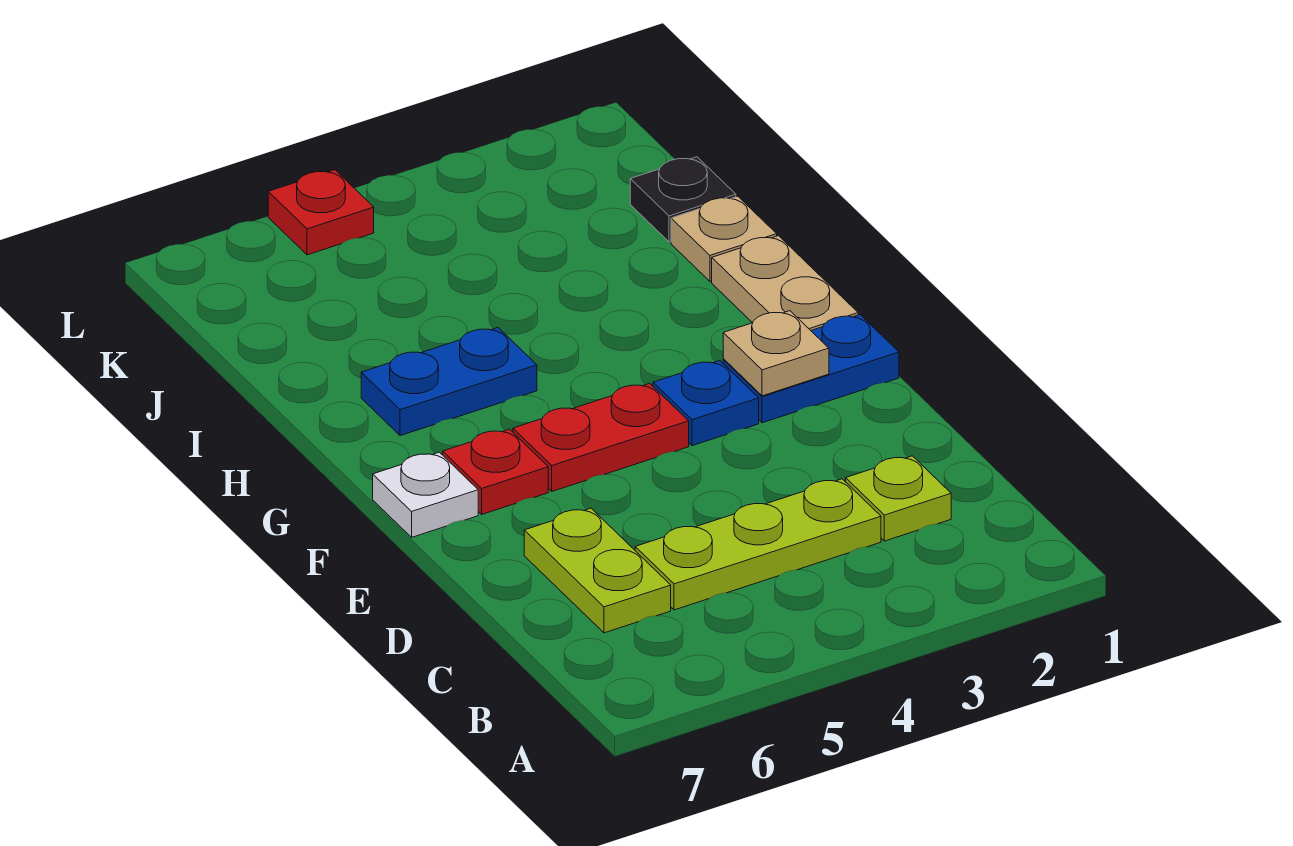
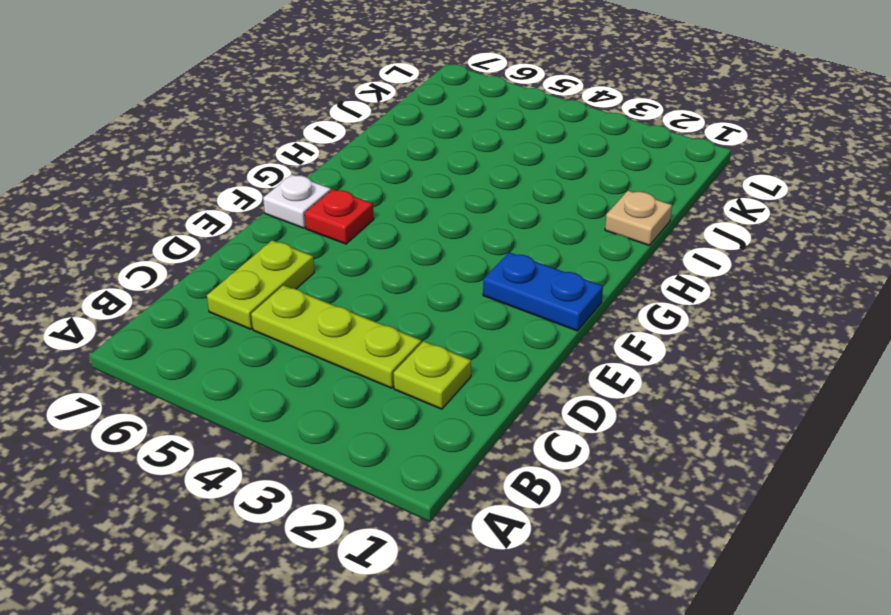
none -> blue plate F3 level 1
none -> red plate F4:F5 level 1
none -> tan plate G1:H1 level 1

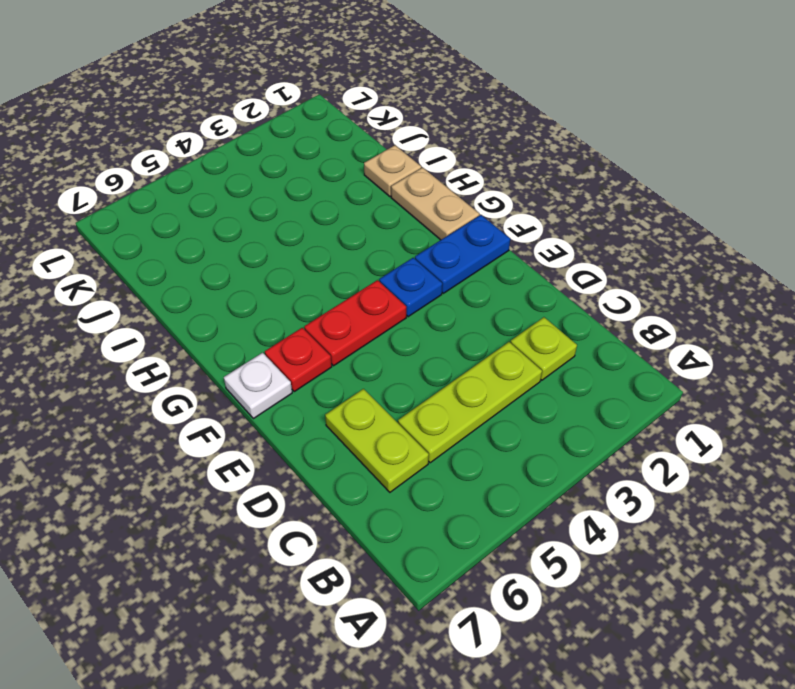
none -> blue plate H5:H6 level 1
none -> black plate J1 level 1
none -> red plate L5 level 1

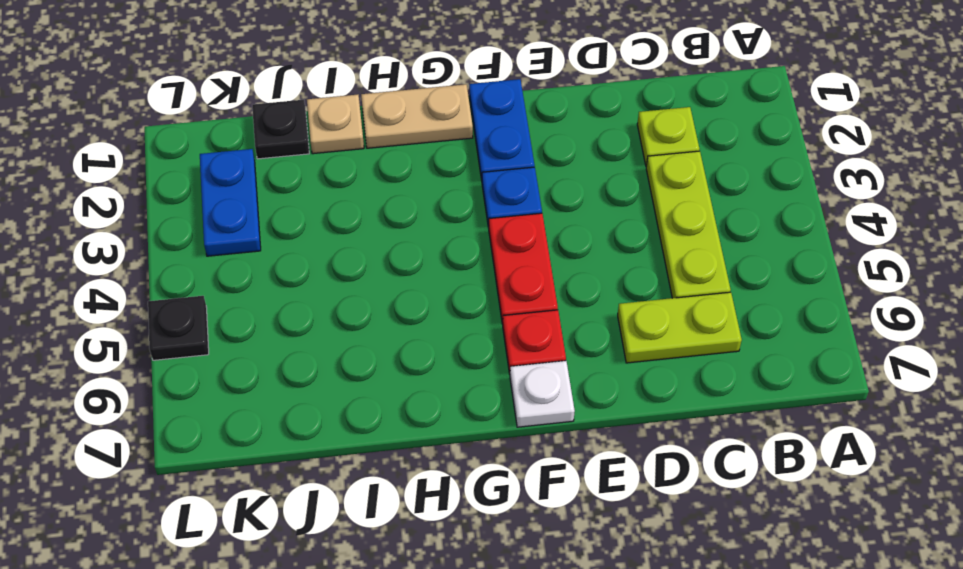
blue plate K2:K3 level 1 -> blue plate H5:H6 level 1
black plate L5 level 1 -> red plate L5 level 1
none -> tan plate F2 level 2

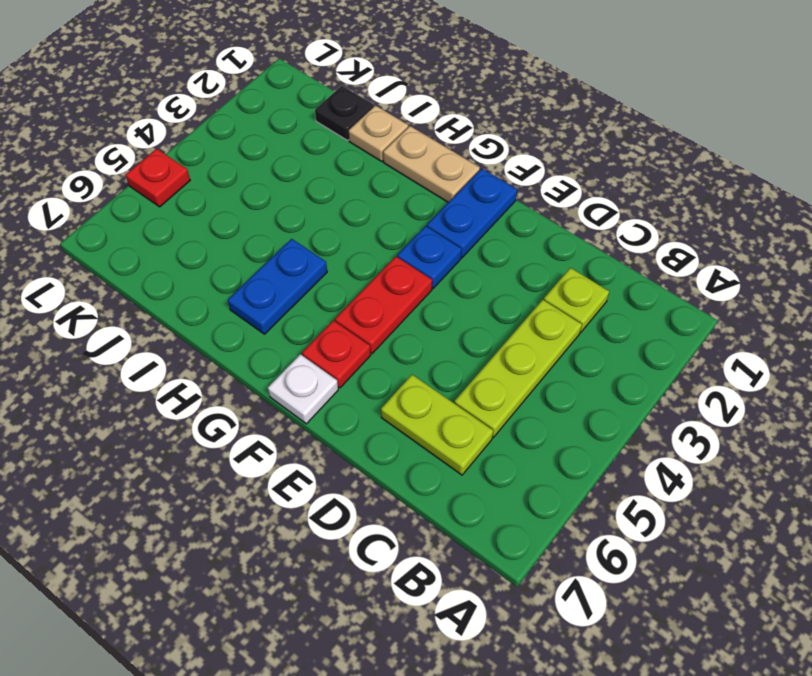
none -> tan plate F2 level 2

